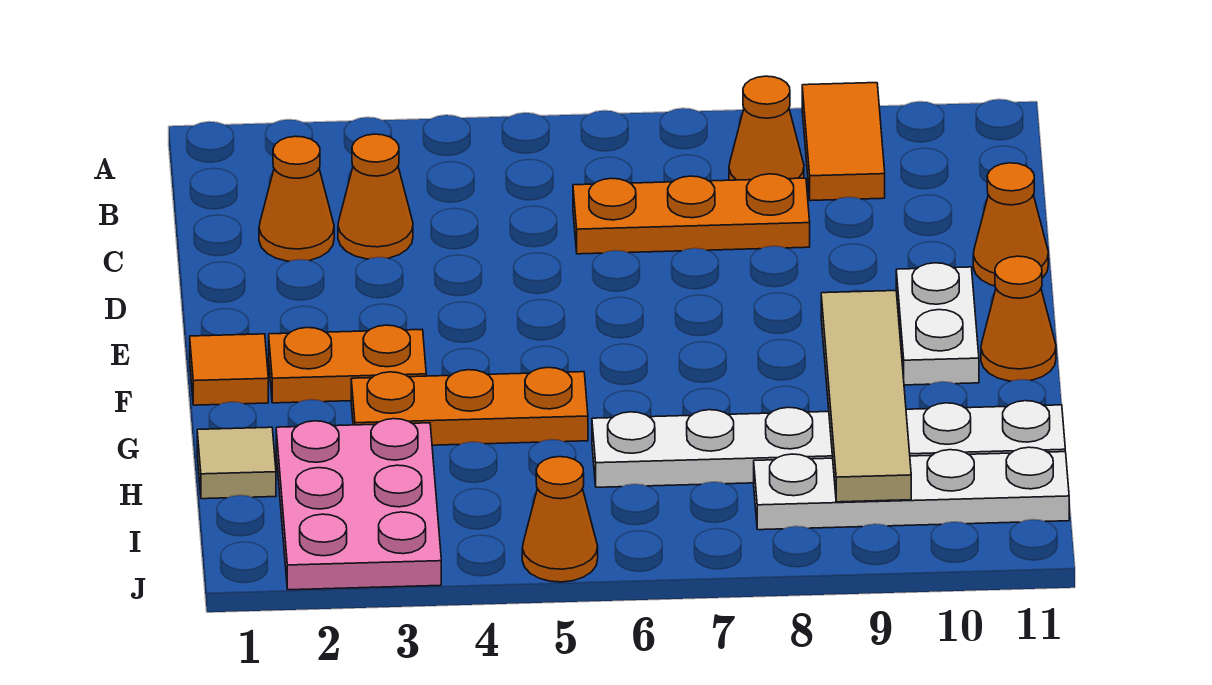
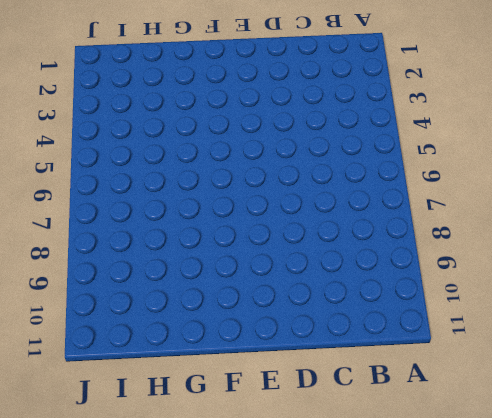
none -> orange tile A9:B9 level 1
none -> orange cone B8 level 1
none -> orange cone C2 level 1

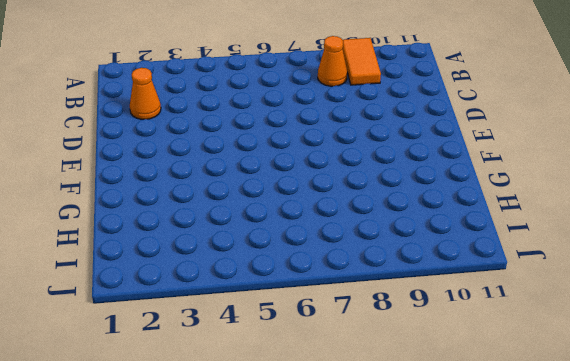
none -> orange cone C3 level 1
none -> orange plate C6:C8 level 1
none -> orange cone D11 level 1

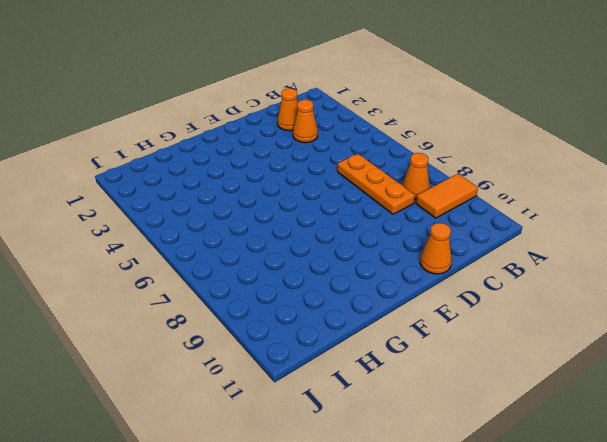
none -> white plate E10:F10 level 1
none -> orange tile F1 level 1
none -> orange plate F2:F3 level 1

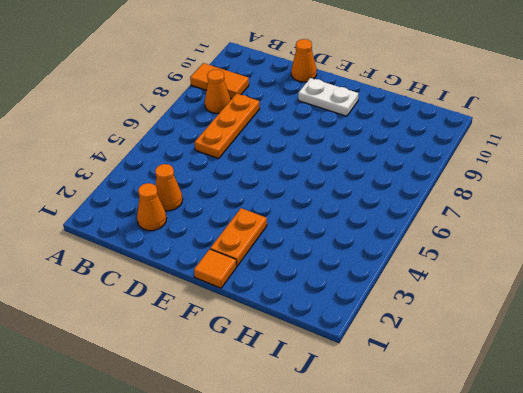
none -> orange cone F11 level 1
none -> orange plate G3:G5 level 1
none -> tan tile H1 level 1

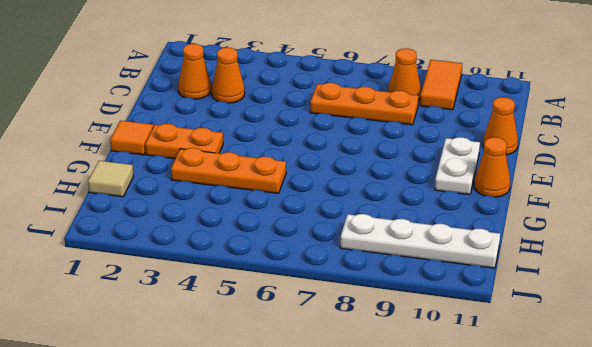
none -> pink plate H2:J3 level 1
none -> white plate H6:H11 level 1
none -> orange cone J5 level 1

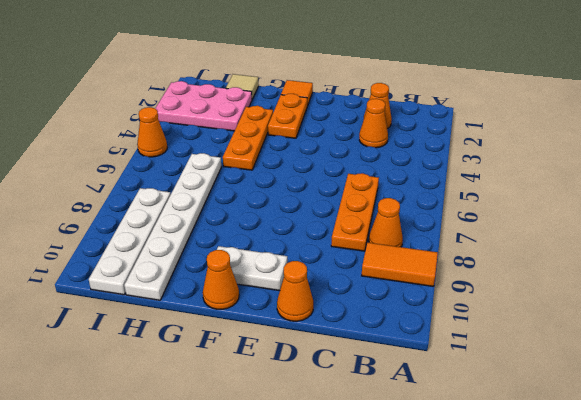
none -> tan tile F9:I9 level 2

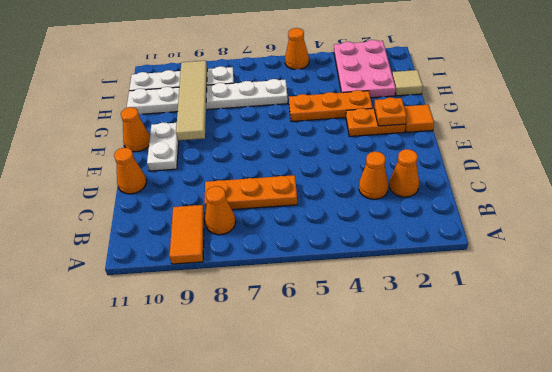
orange plate F2 level 2 -> none

